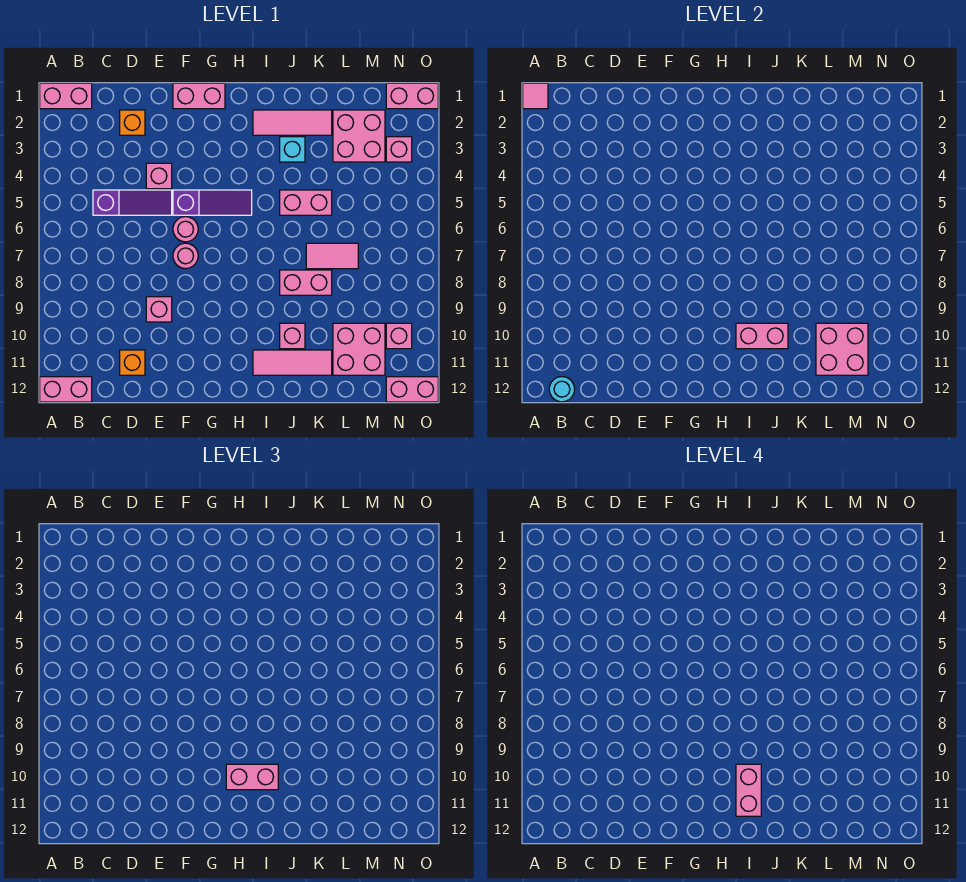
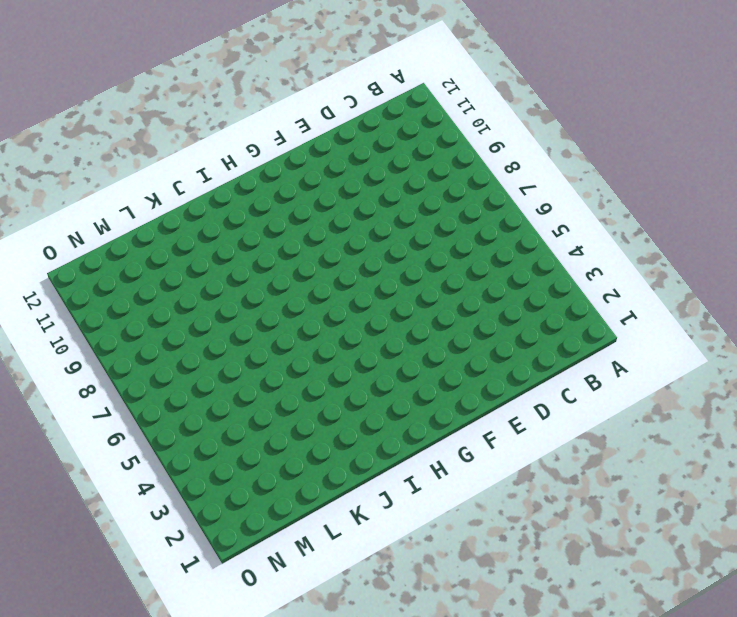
none -> pink brick A1:B1 level 1
none -> pink brick A12:B12 level 1
none -> purple slope C5:E5 level 1 top C
none -> orange brick D2 level 1

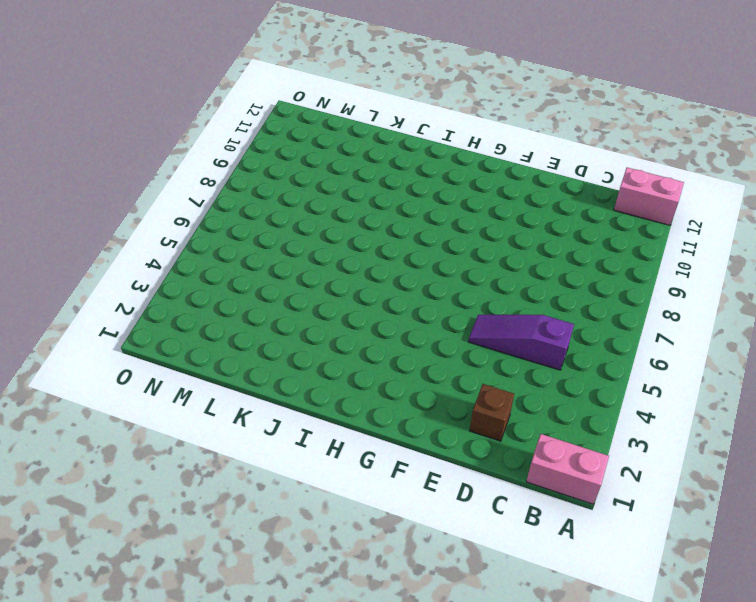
brown brick D2 level 1 -> orange brick D2 level 1
none -> orange brick D11 level 1
none -> pink brick E4 level 1
none -> pink brick E9 level 1
none -> pink brick F1:G1 level 1

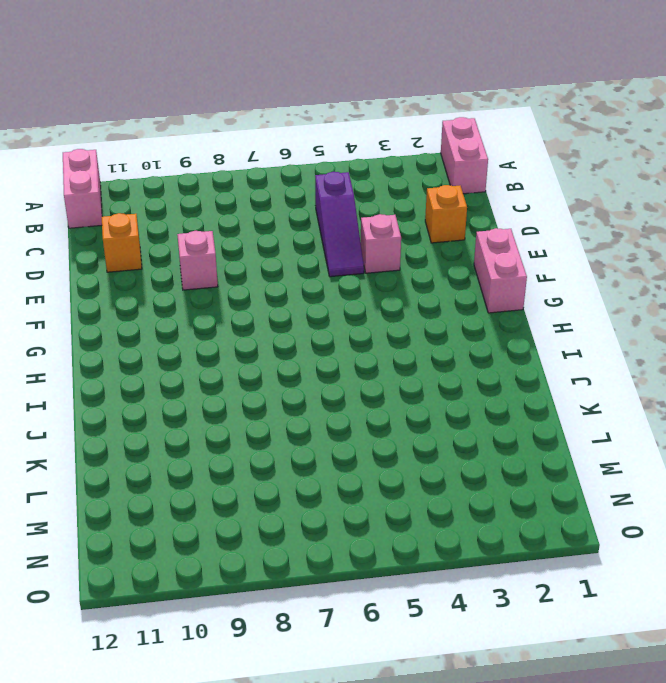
none -> purple slope F5:H5 level 1 top F
none -> pink round brick F6 level 1
none -> pink round brick F7 level 1
none -> pink tile I2:K2 level 1

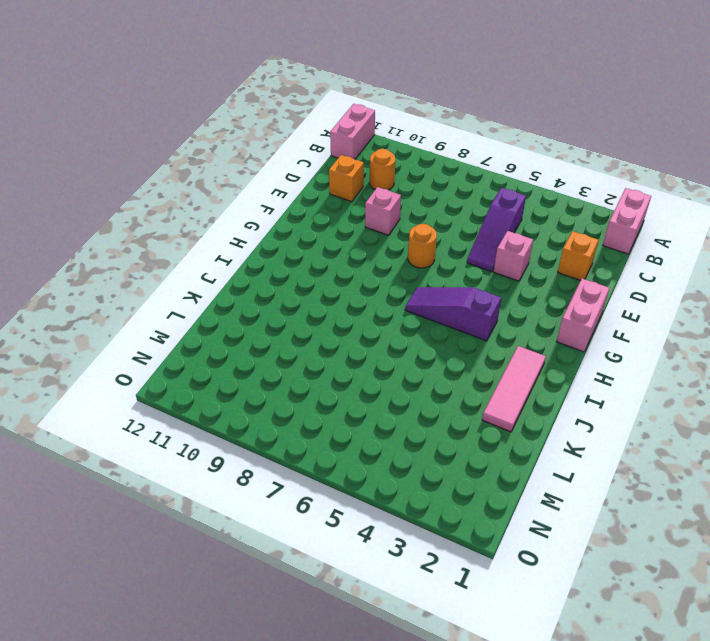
orange round brick C10 level 1 -> none
orange round brick F7 level 1 -> pink round brick F7 level 1
purple slope H4:H6 level 1 top 4 -> purple slope F5:H5 level 1 top F
none -> pink round brick F6 level 1
none -> pink tile I11:K11 level 1
none -> cyan brick J3 level 1
none -> pink brick J5:K5 level 1

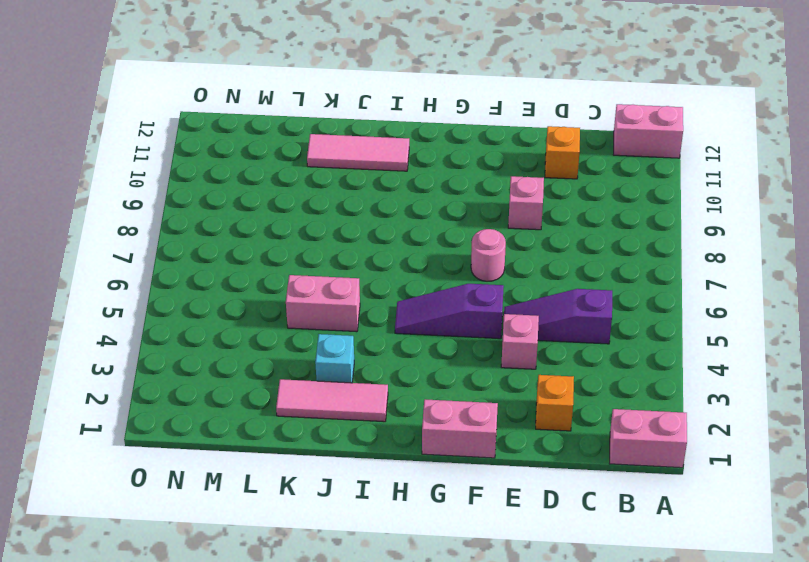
none -> pink round brick F6 level 1
none -> pink brick J8:K8 level 1
none -> pink brick J10 level 1
none -> pink tile K7:L7 level 1

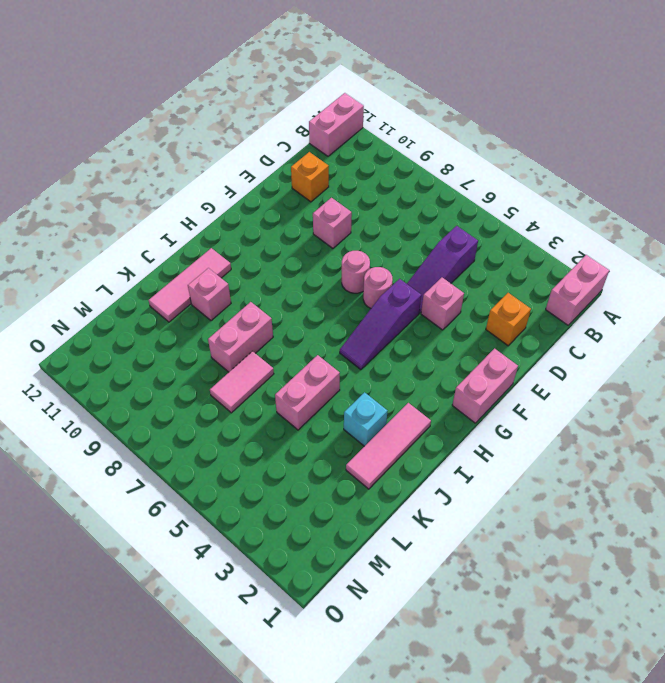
none -> pink brick L2:M3 level 1
none -> pink brick L10:M11 level 1
none -> pink brick N1:O1 level 1
none -> pink brick N3 level 1

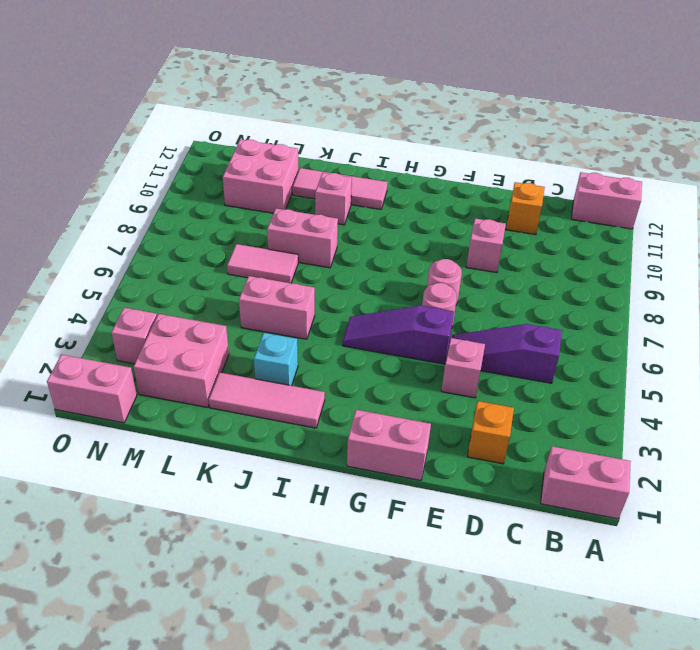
none -> pink brick N10 level 1
none -> pink brick N12:O12 level 1
none -> pink tile A1 level 2
none -> cyan round brick B12 level 2

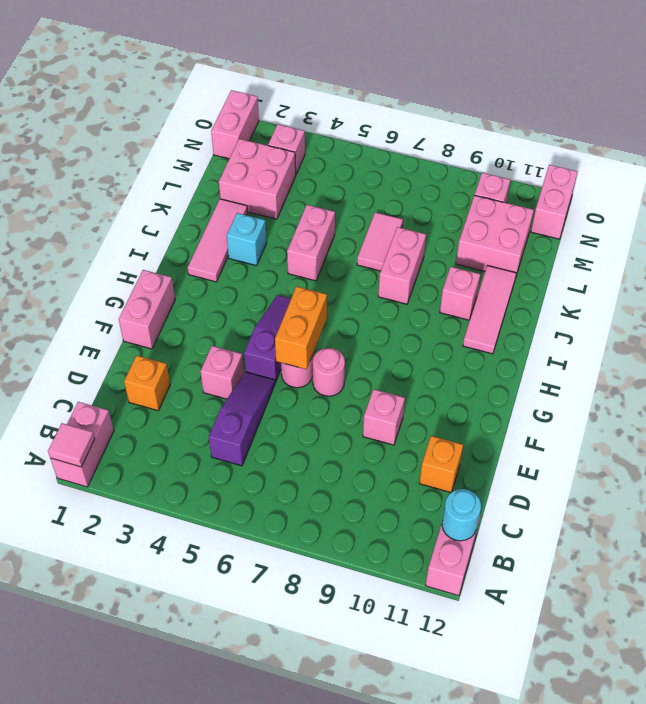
orange brick F6:G6 level 2 -> none
none -> pink brick I10:J10 level 2
none -> pink brick L10:M11 level 2
none -> pink brick H10:I10 level 3
none -> pink brick I10:I11 level 4

